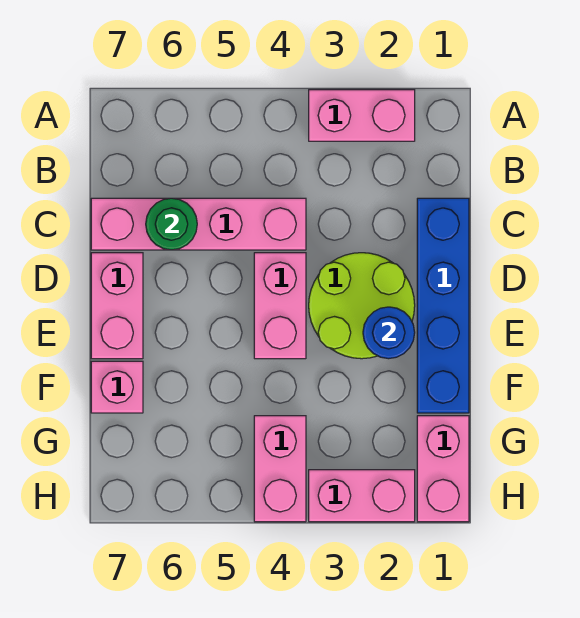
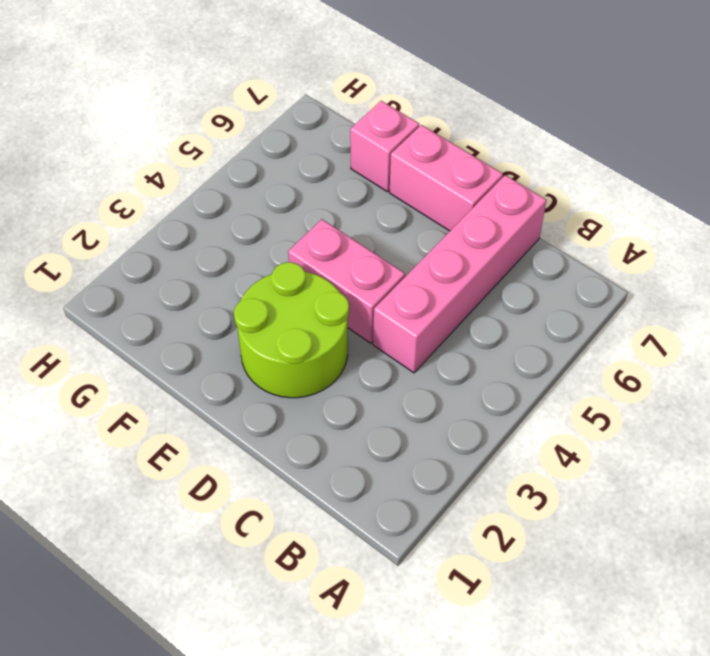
none -> pink brick A2:A3 level 1
none -> blue brick C1:F1 level 1
none -> pink brick G1:H1 level 1

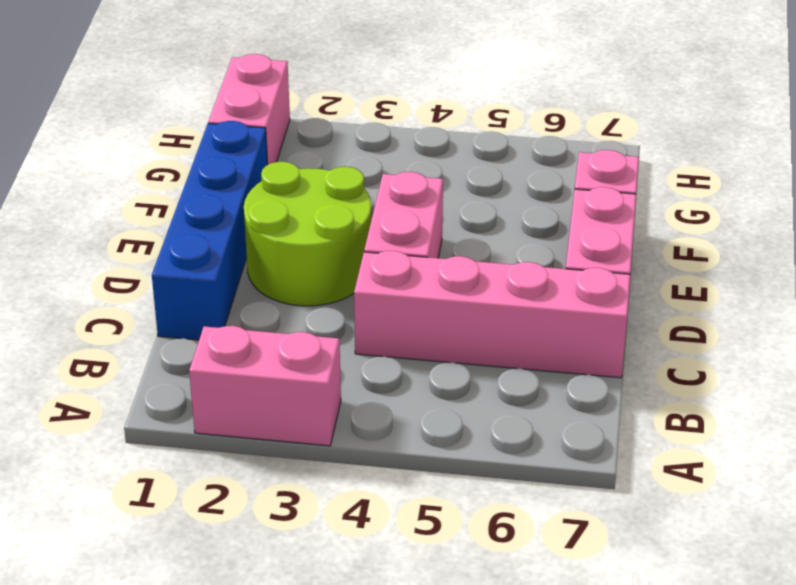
none -> pink brick G4:H4 level 1
none -> pink brick H2:H3 level 1
none -> green round brick C6 level 2

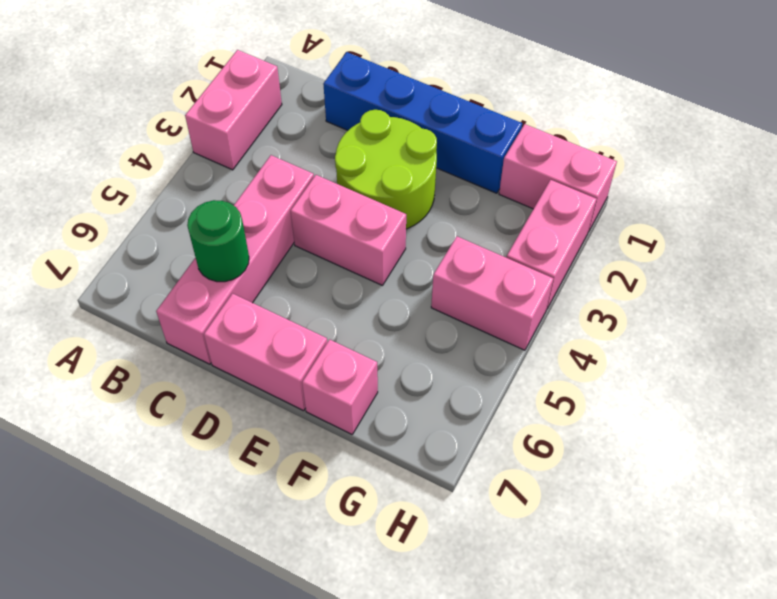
none -> blue round brick E2 level 2

